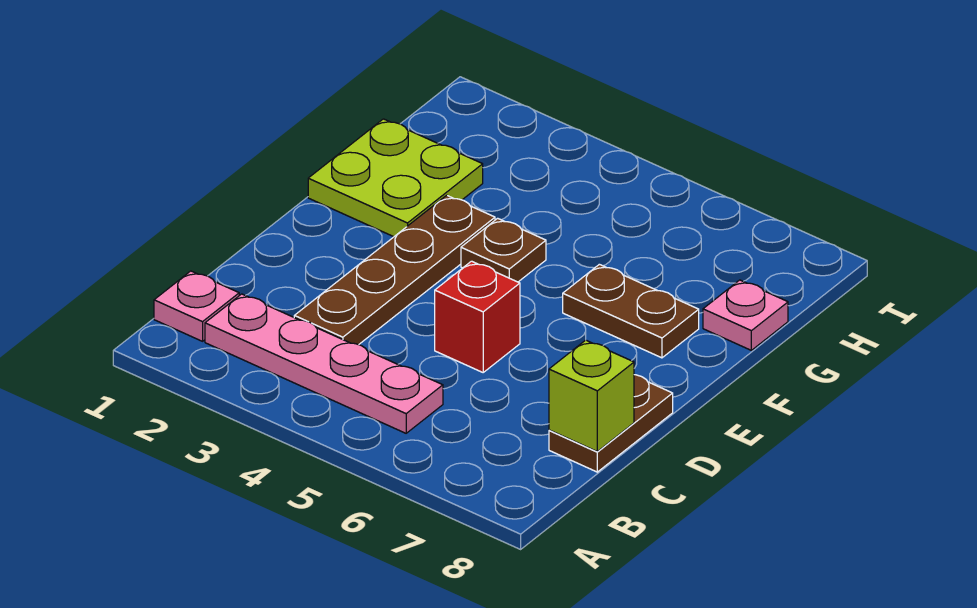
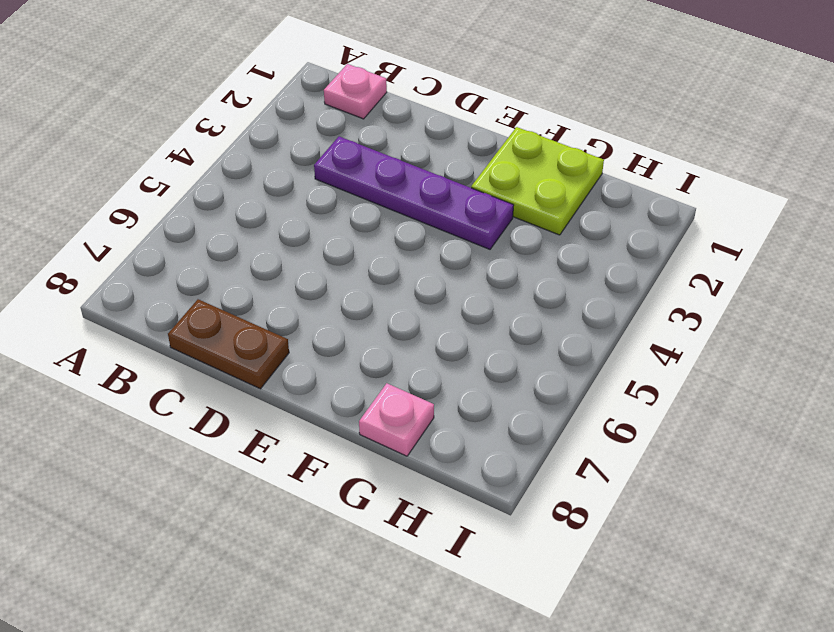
purple plate C3:F3 level 1 -> brown plate C3:F3 level 1
none -> pink plate B2:B5 level 1
none -> red brick D5 level 1

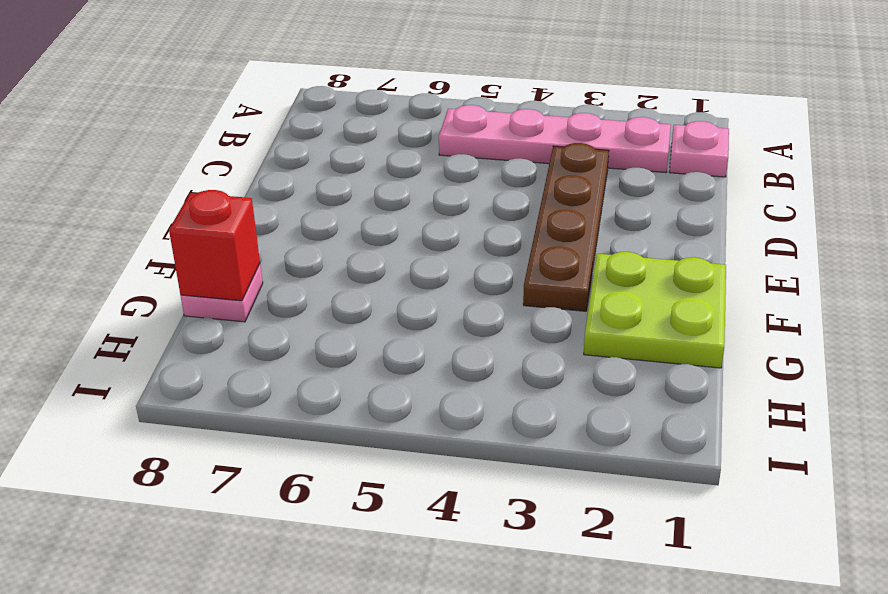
red brick G8 level 2 -> red brick D5 level 1
none -> brown plate C8:D8 level 1
none -> brown plate F4 level 1

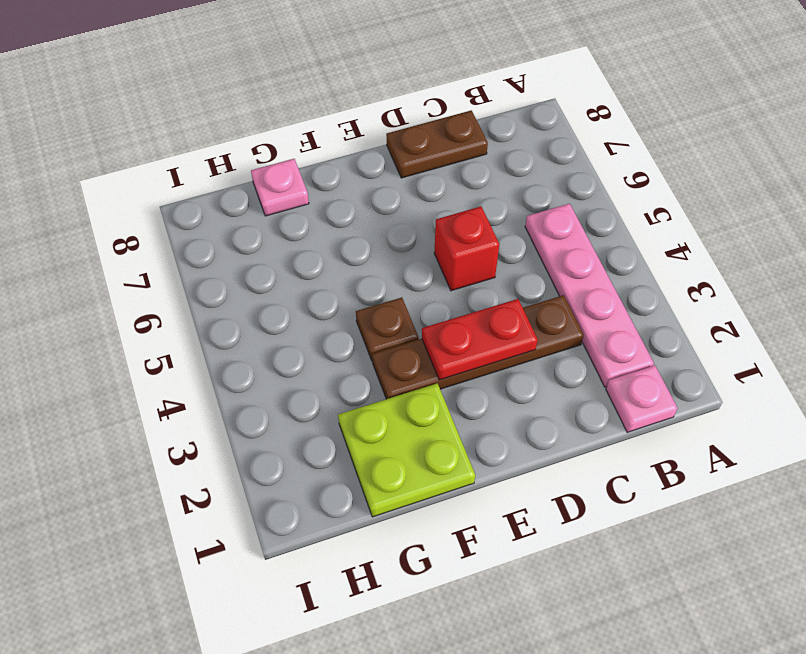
red plate D3:E3 level 2 -> none
none -> brown plate F6:F7 level 1
none -> lime brick C8 level 2

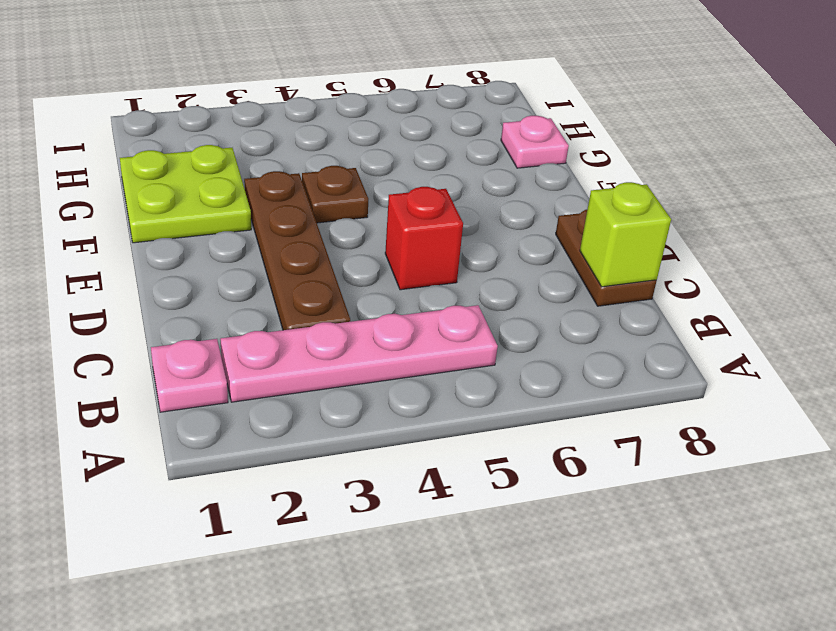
none -> brown plate F6:F7 level 1

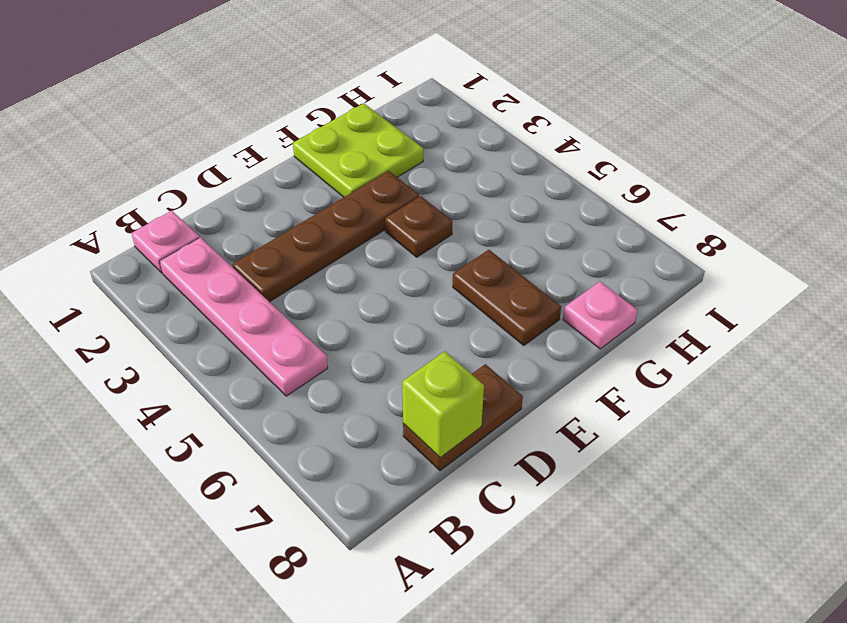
none -> red brick D5 level 1

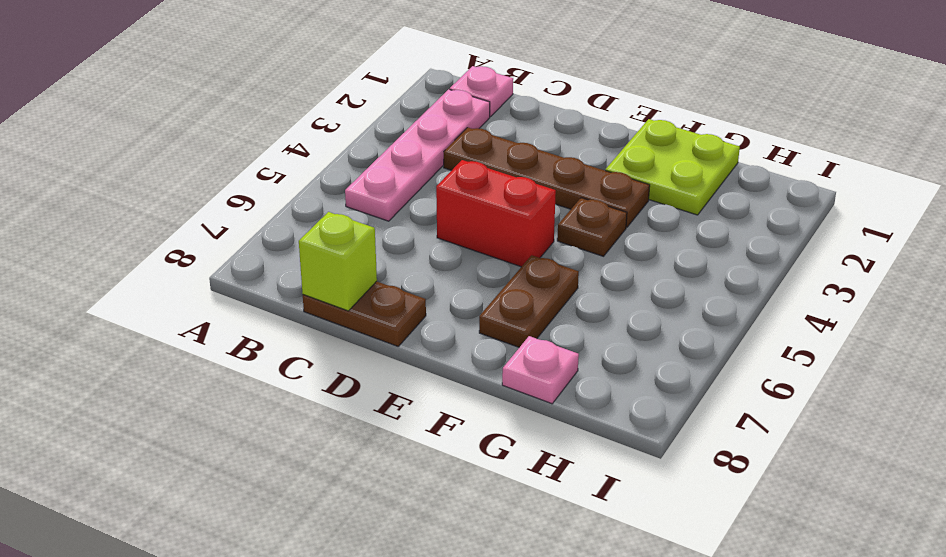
red brick D5:E5 level 1 -> red brick D5 level 1

